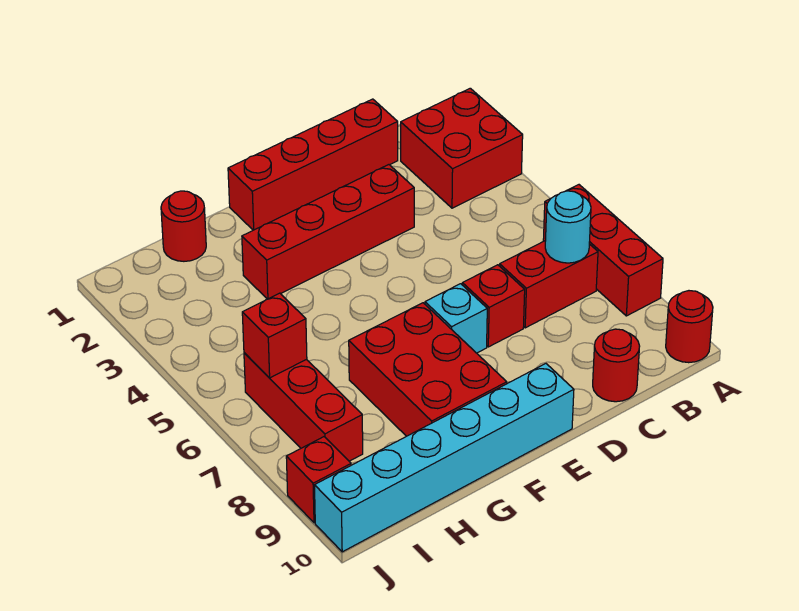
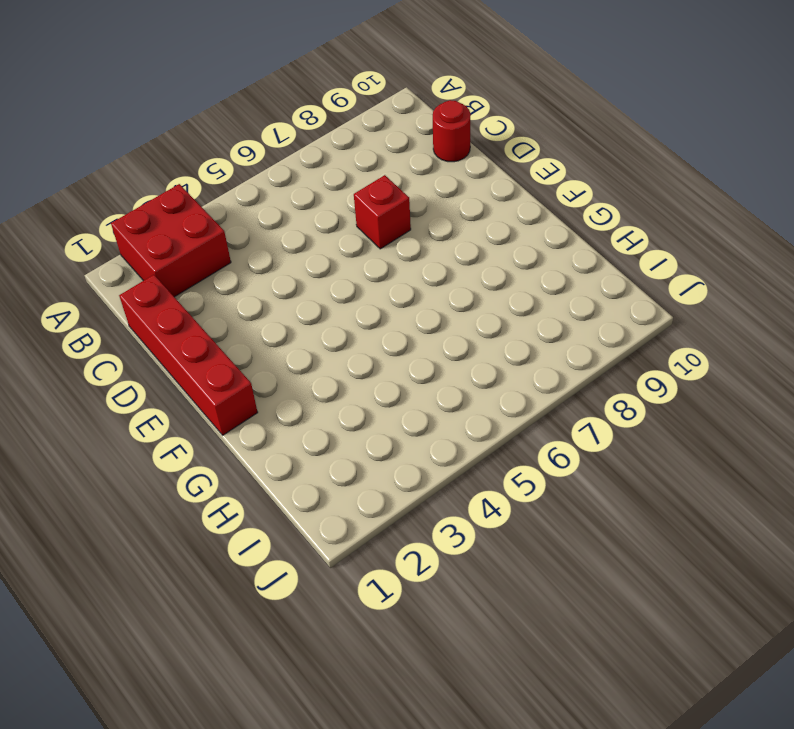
none -> red brick A6:A8 level 1
none -> red round brick A10 level 1
none -> red brick B7:C7 level 1

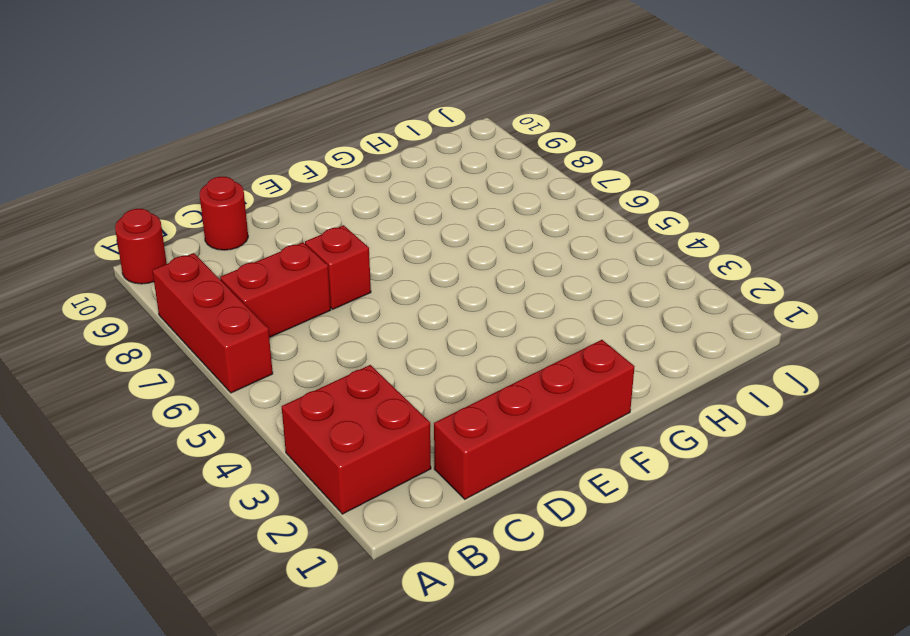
none -> red brick D3:G3 level 1
none -> cyan brick E7 level 1
none -> cyan brick E10:J10 level 1

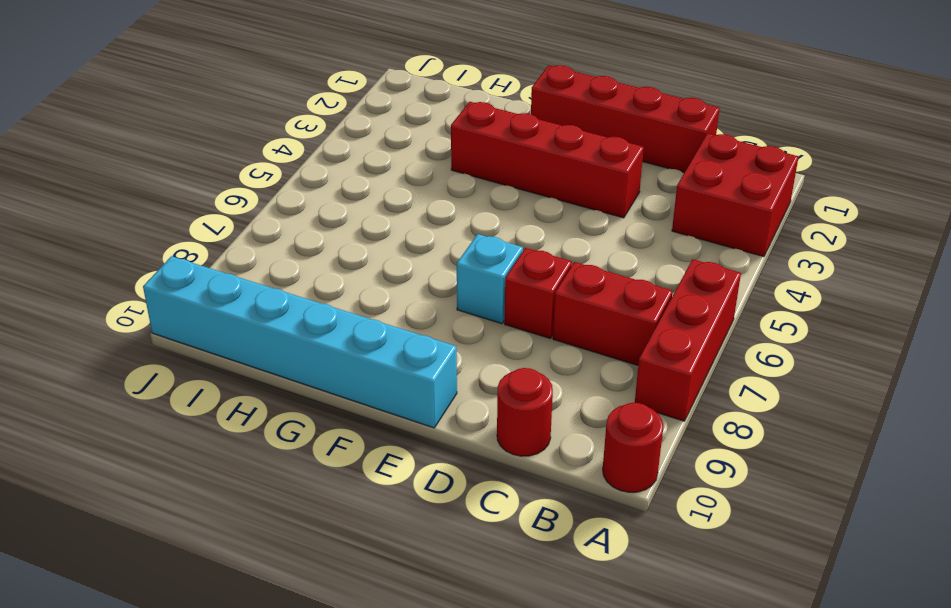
none -> red brick F7:G9 level 1
none -> red round brick H1 level 1
none -> red brick I6:I8 level 1

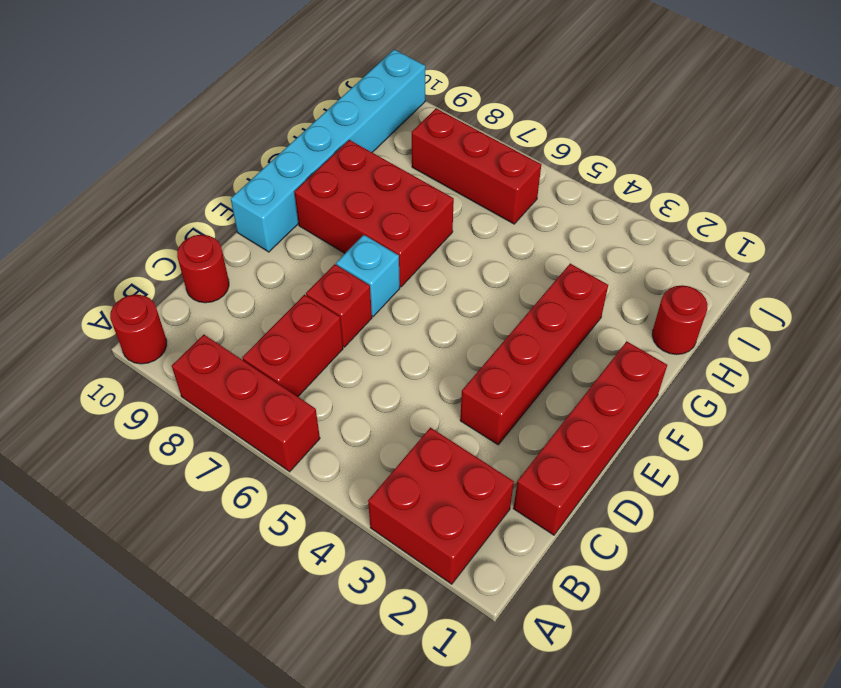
none -> red brick J9 level 1
none -> cyan round brick B7 level 2
none -> red brick I6 level 2

